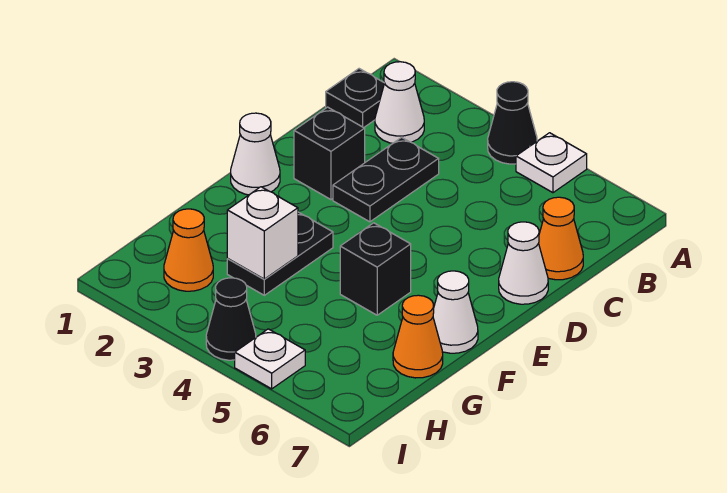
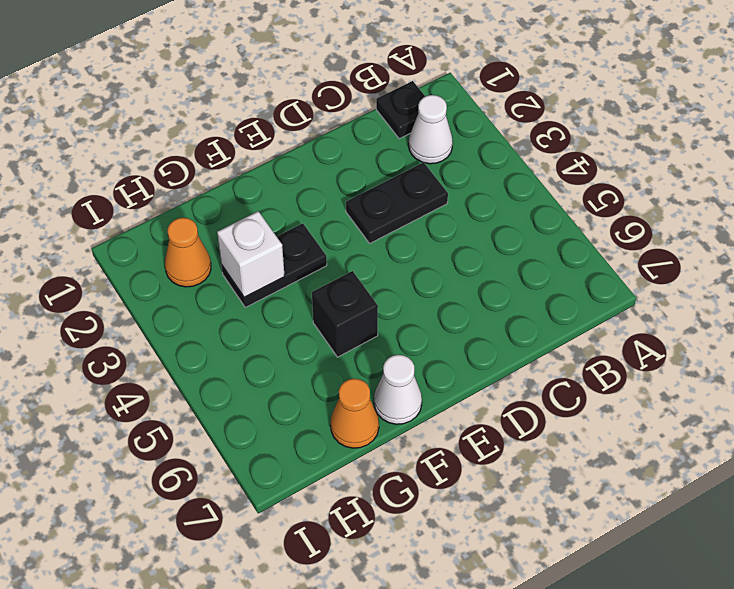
none -> black cone A4 level 1
none -> white plate A5 level 1
none -> orange cone C7 level 1

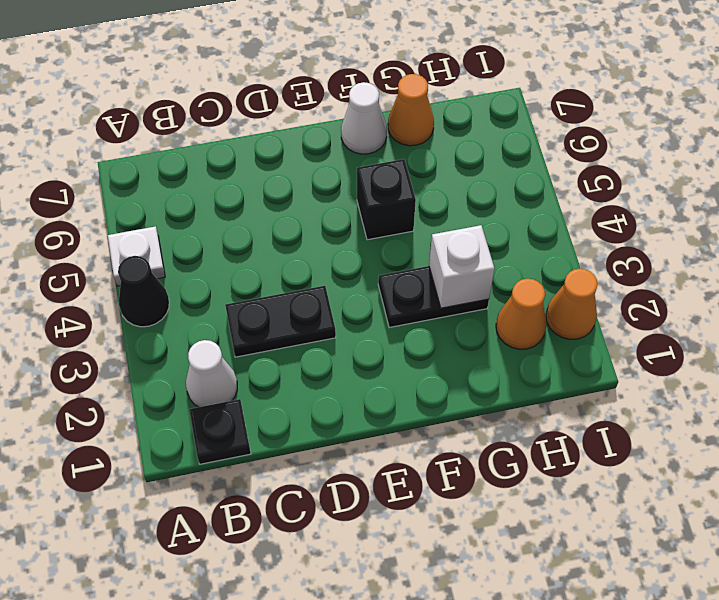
orange cone I2 level 1 -> orange cone C7 level 1
none -> black brick D2 level 1
none -> white cone D7 level 1
none -> white cone E1 level 1

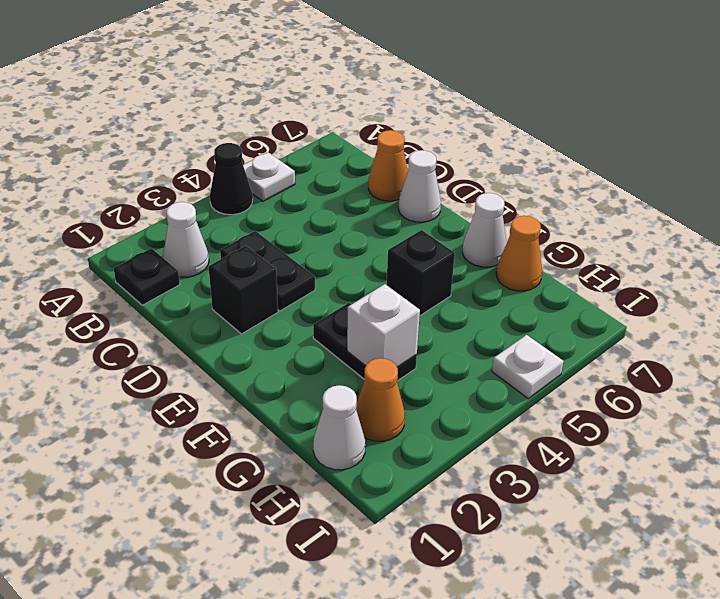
white cone H1 level 1 -> white cone E1 level 1
none -> black cone I4 level 1

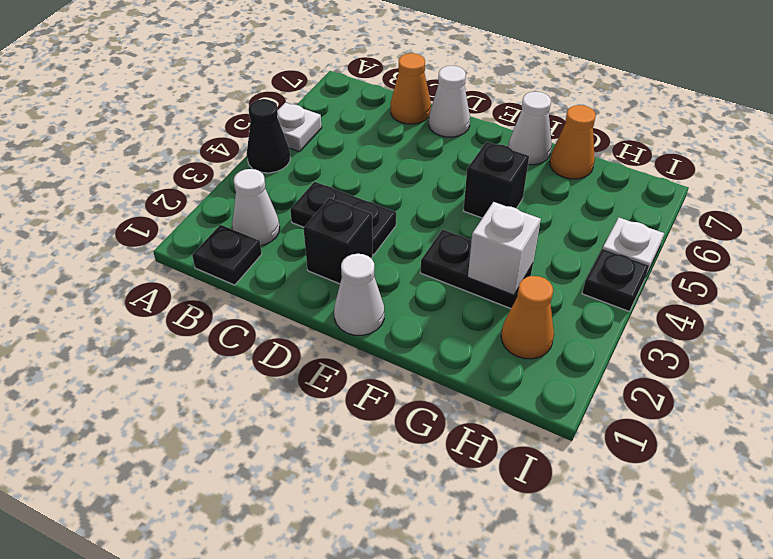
black plate I4 level 1 -> black cone I4 level 1

